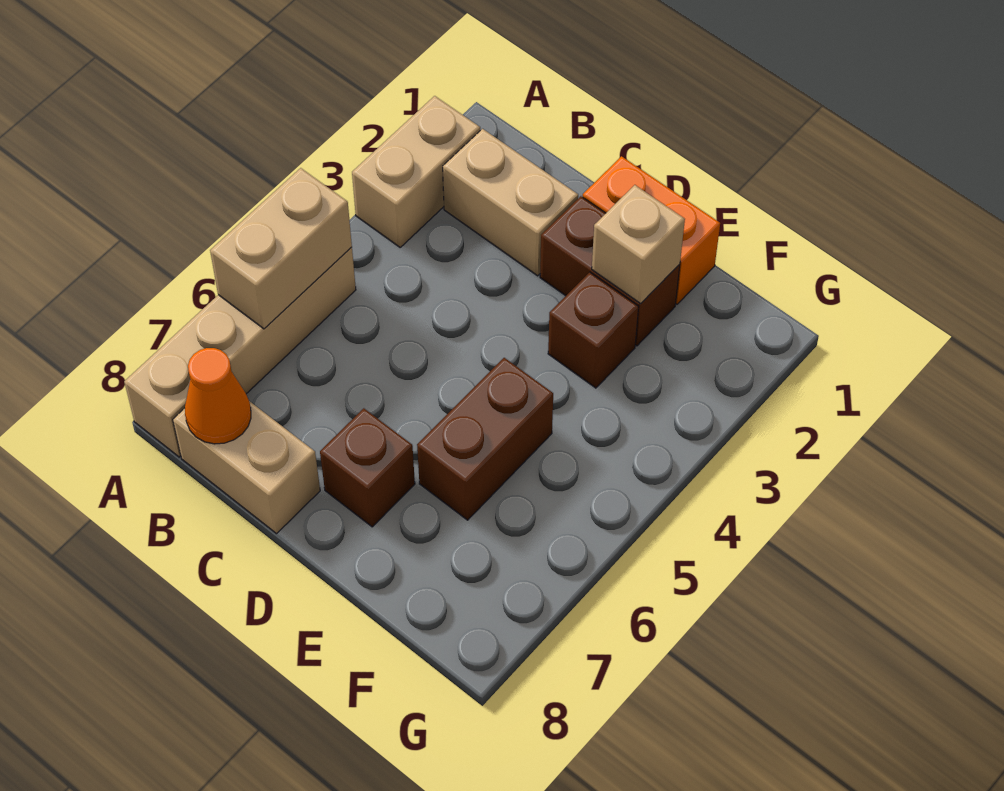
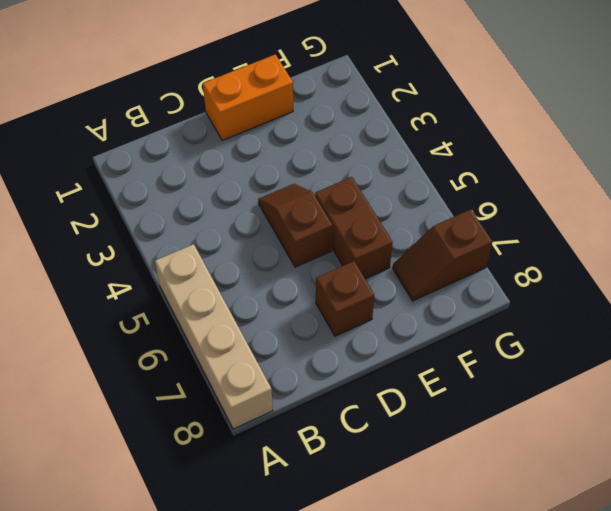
brown slope D4:D5 level 1 top 5 -> none
brown slope F7:G7 level 1 top G -> none
none -> tan brick A2:A3 level 1
none -> tan brick B2:C2 level 1
none -> tan brick B8:C8 level 1

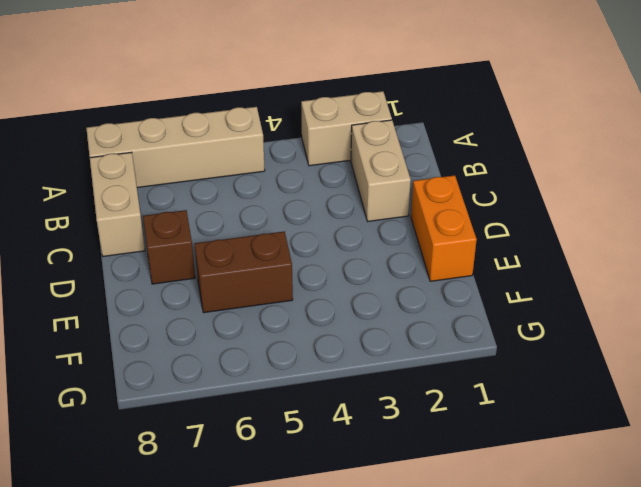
none -> brown brick D2:E2 level 1
none -> brown brick E3 level 1
none -> tan brick A5:A6 level 2

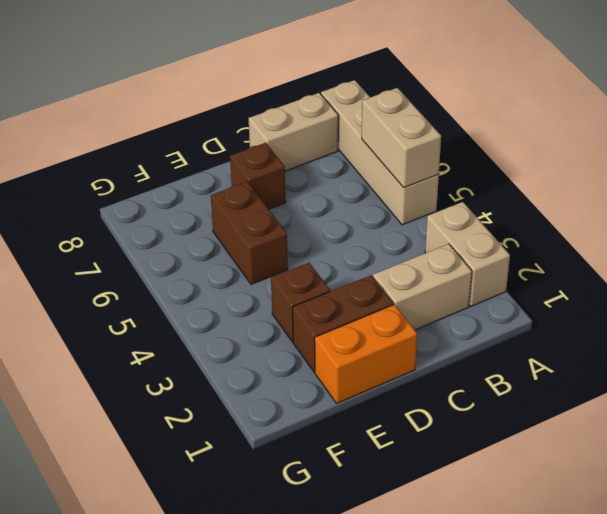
none -> orange cone B8 level 2
none -> tan brick E2 level 2

